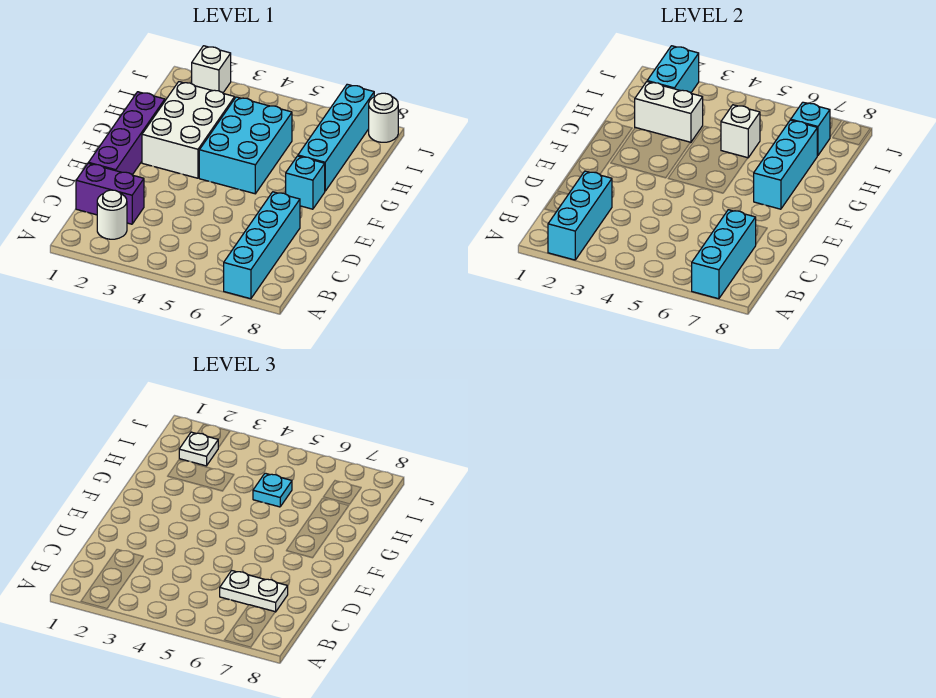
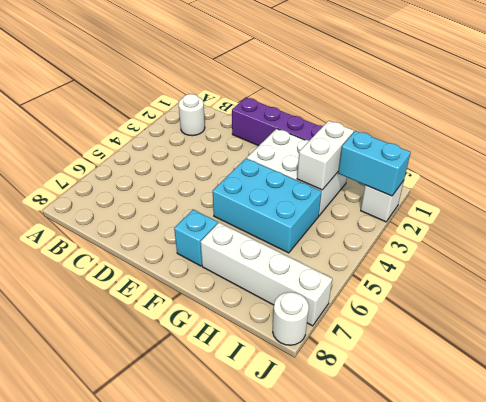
white brick G7:J7 level 1 -> cyan brick G7:J7 level 1
none -> cyan brick A7:D7 level 1
none -> purple brick C1:C2 level 1
none -> cyan brick A2:C2 level 2

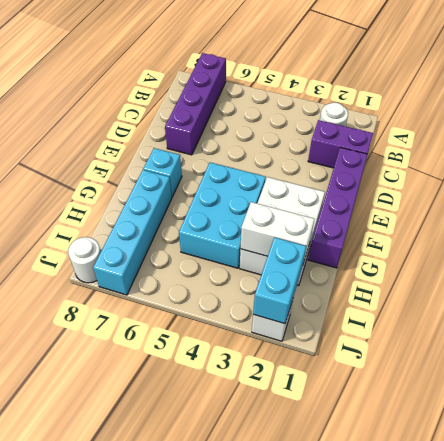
purple brick A7:D7 level 1 -> cyan brick A7:D7 level 1
none -> cyan brick A2:C2 level 2
none -> cyan brick A7:C7 level 2
none -> cyan brick F7:H7 level 2

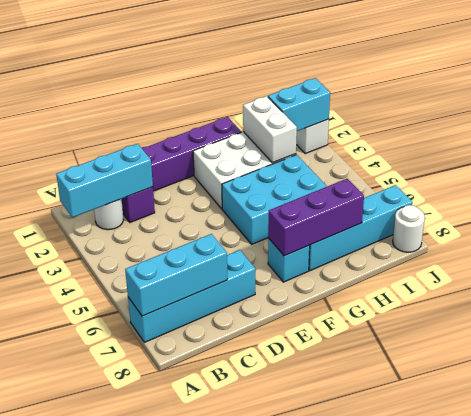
purple brick F7:H7 level 2 -> cyan brick F7:H7 level 2
none -> white brick H5 level 2
none -> cyan brick I7 level 2
none -> white plate C6:C7 level 3

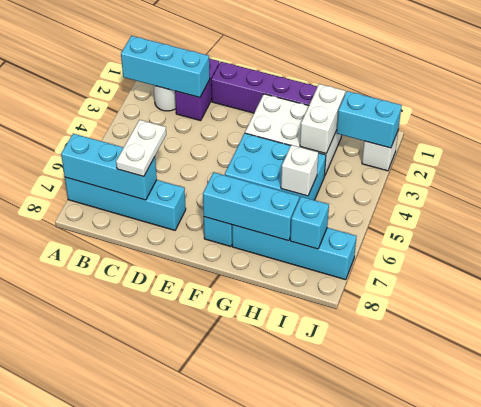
none -> white round brick J8 level 1
none -> cyan plate H5 level 3
none -> white plate I2 level 3

